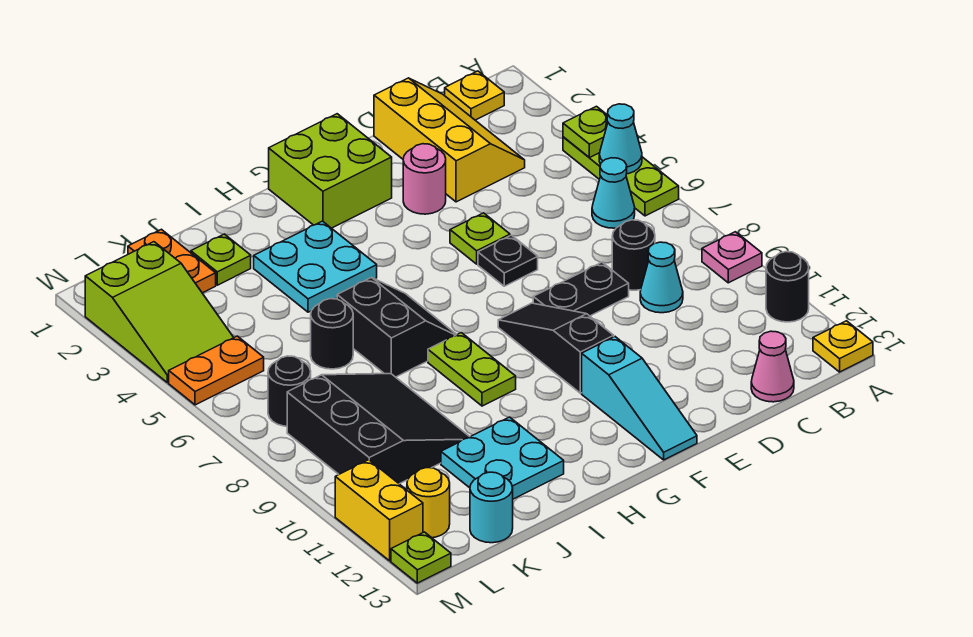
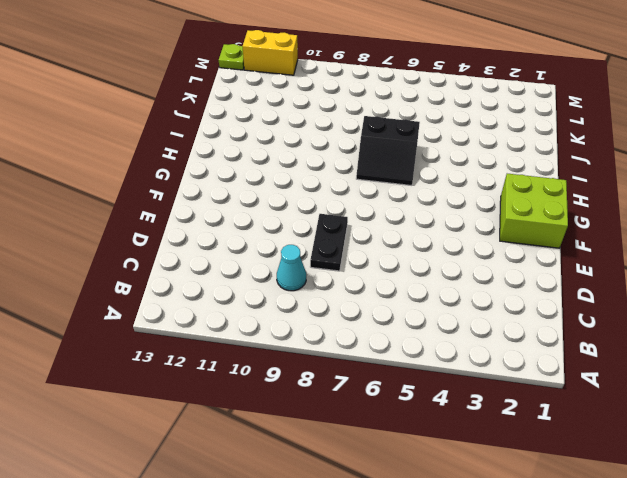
none -> lime plate A4:A6 level 1
none -> pink plate A9 level 1
none -> black round brick A11 level 1
none -> yellow plate A13 level 1

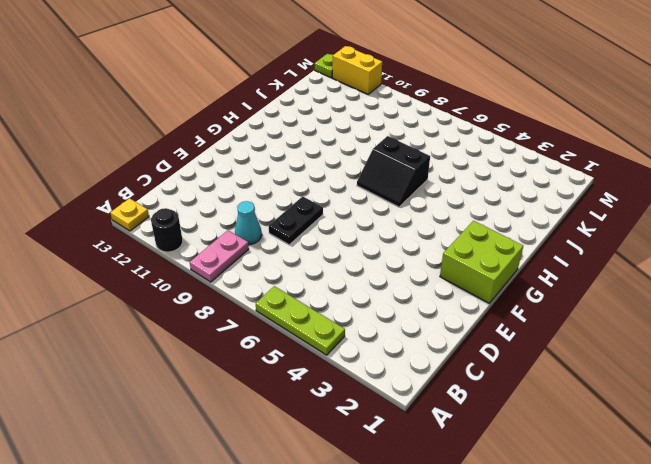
pink plate A9:B9 level 1 -> pink plate A9 level 1
none -> yellow plate B1 level 1
none -> cyan cone B6 level 1
none -> yellow slope C1:D3 level 1 top D
none -> black round brick C8 level 1

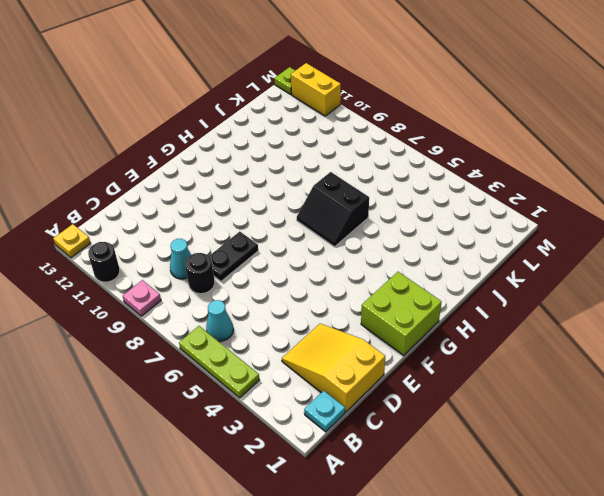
cyan plate B1 level 1 -> yellow plate B1 level 1
yellow slope C1:D3 level 1 top 1 -> yellow slope C1:D3 level 1 top D
none -> pink cone C13 level 1
none -> pink round brick E3 level 1
none -> lime plate E5 level 1
none -> black plate E6 level 1

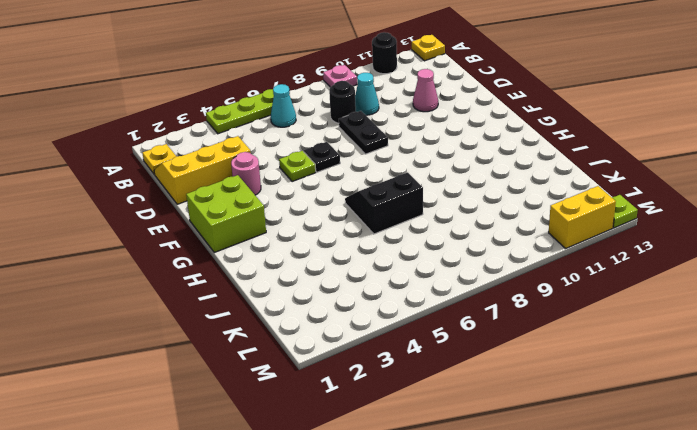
pink cone D11 level 1 -> pink cone C13 level 1
none -> black slope F8:F10 level 1 top 10
none -> cyan slope F11:F13 level 1 top 11
none -> cyan plate H3:I4 level 1
none -> lime plate H8:H9 level 1

